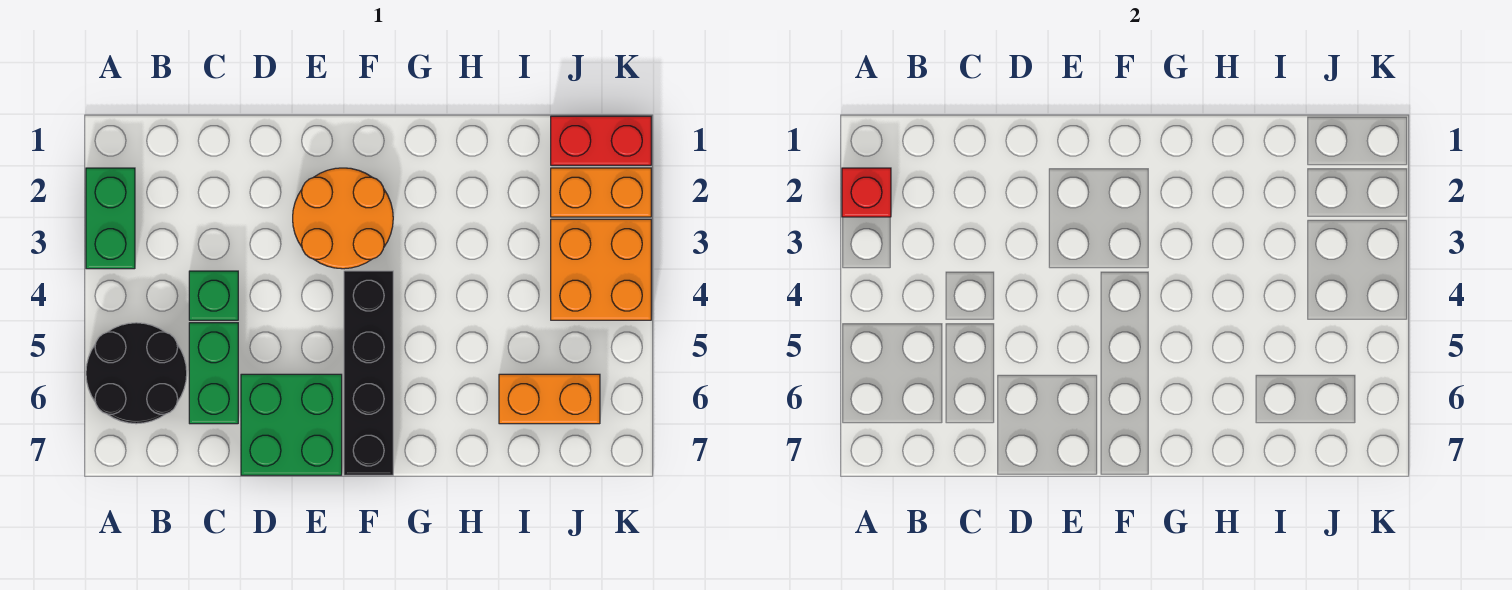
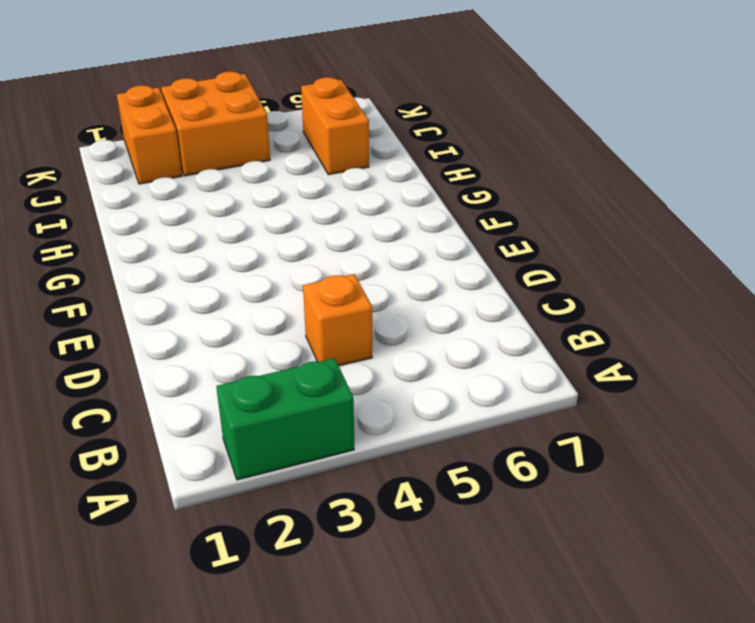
orange brick C4 level 1 -> green brick C4 level 1
none -> black round brick A5:B6 level 1
none -> green brick C5:C6 level 1
none -> green brick D6:E7 level 1

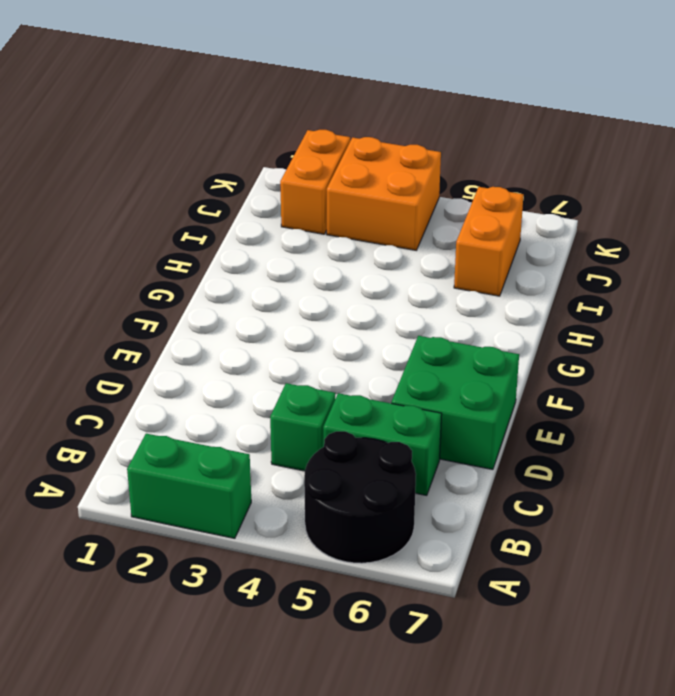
none -> orange round brick E2:F3 level 1
none -> black brick F4:F7 level 1
none -> red brick J1:K1 level 1

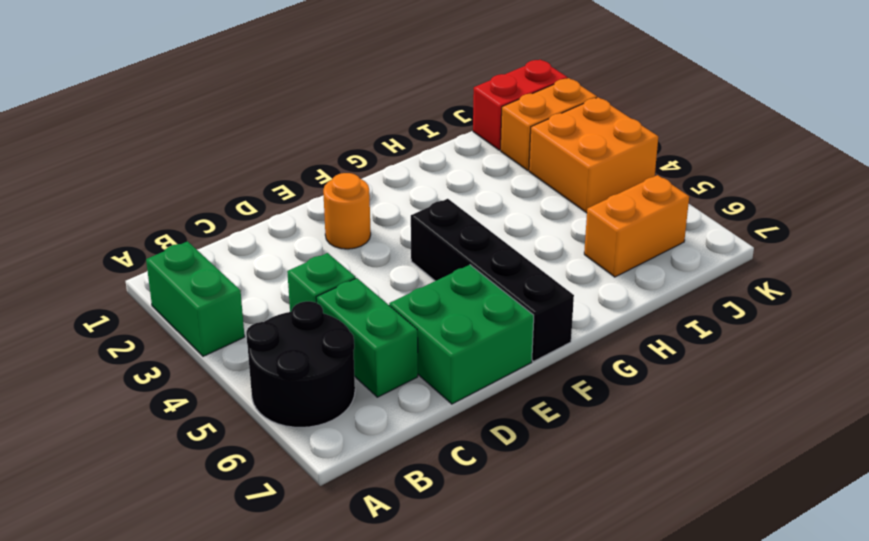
orange round brick E2 level 1 -> orange round brick E2:F3 level 1
none -> red brick A2 level 2

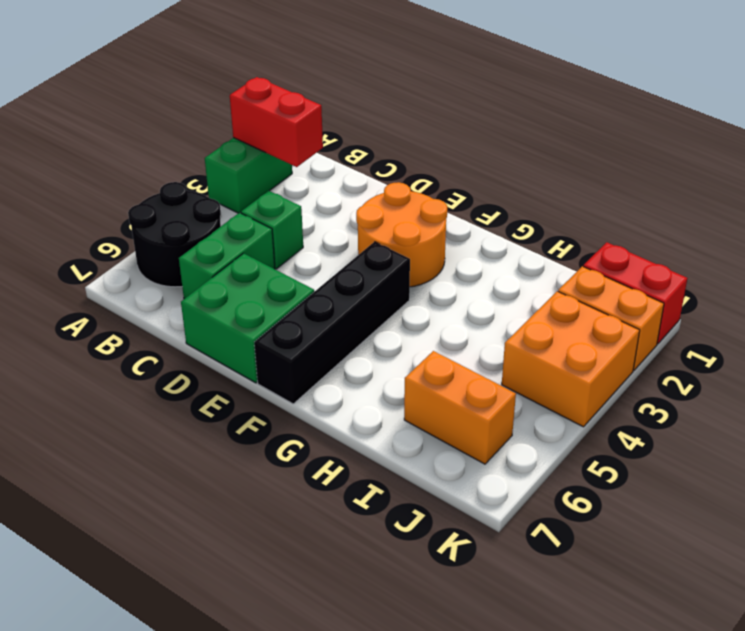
red brick A2:B2 level 2 -> red brick A2 level 2

